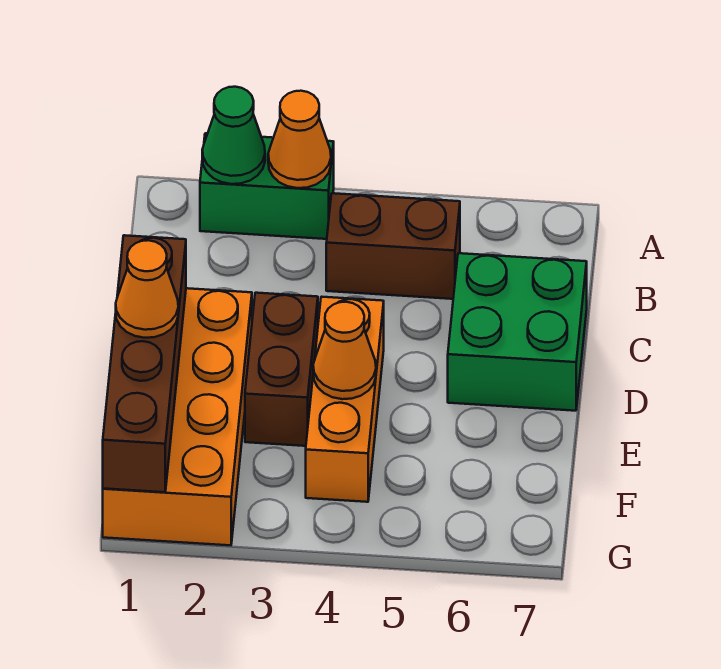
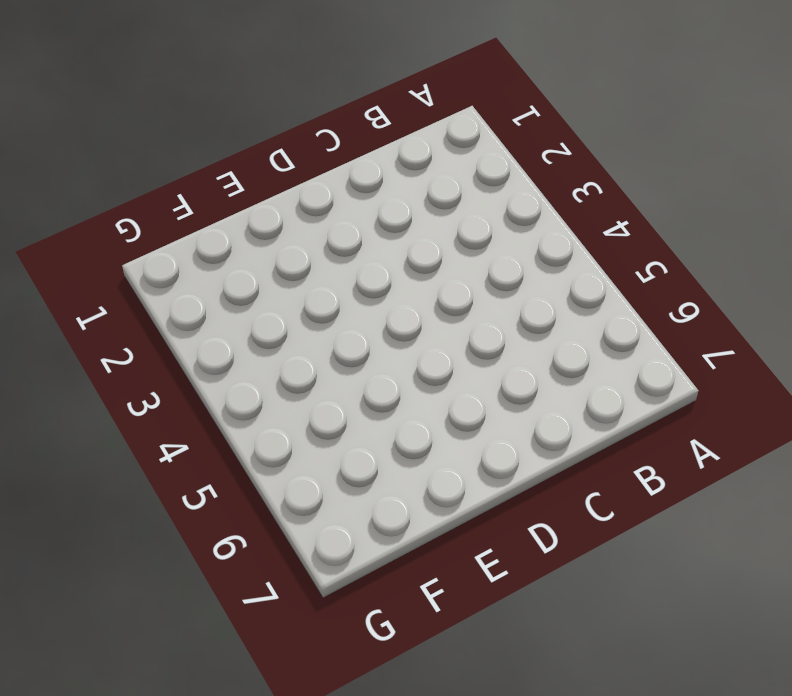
none -> green brick A2:A3 level 1
none -> brown brick B4:B5 level 1

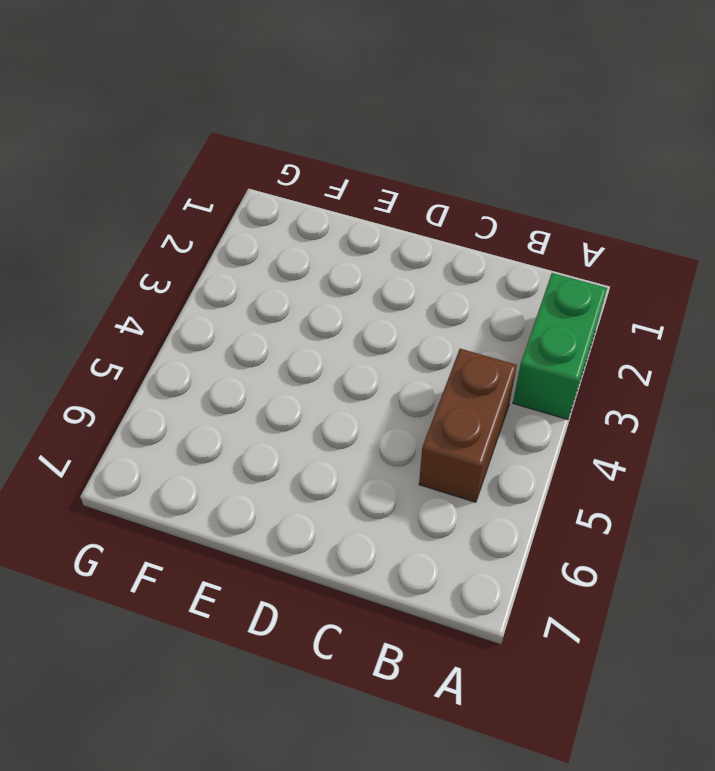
none -> green brick C6:D7 level 1
none -> orange brick D1:G2 level 1

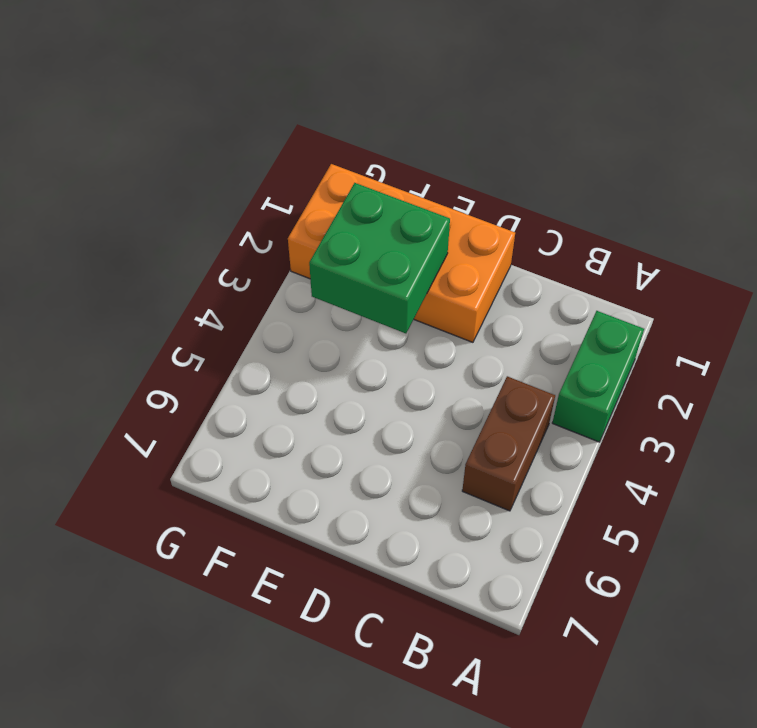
green brick E2:F3 level 2 -> green brick C6:D7 level 1
none -> brown brick D3:E3 level 1
none -> orange brick D4:F4 level 1

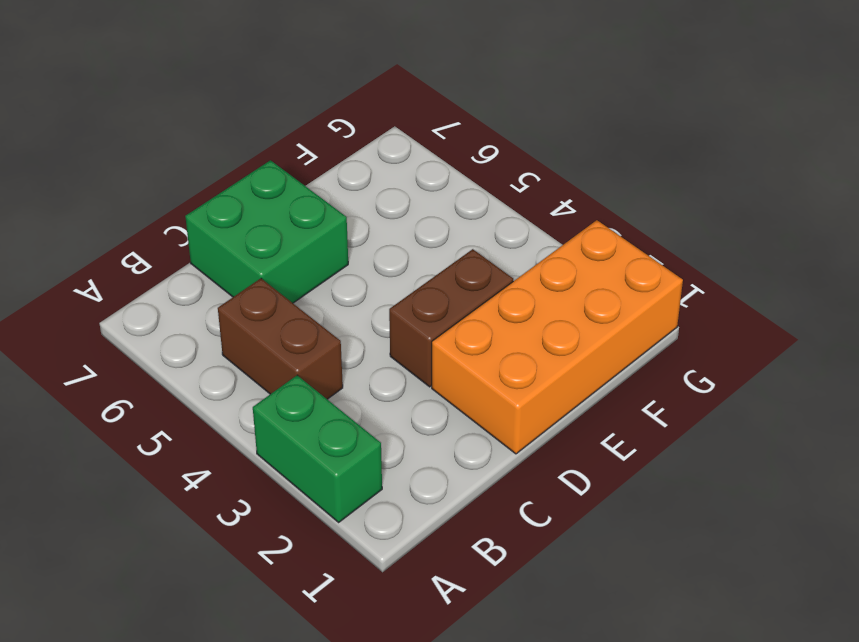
none -> orange brick D4:F4 level 1
none -> green cone A2 level 2

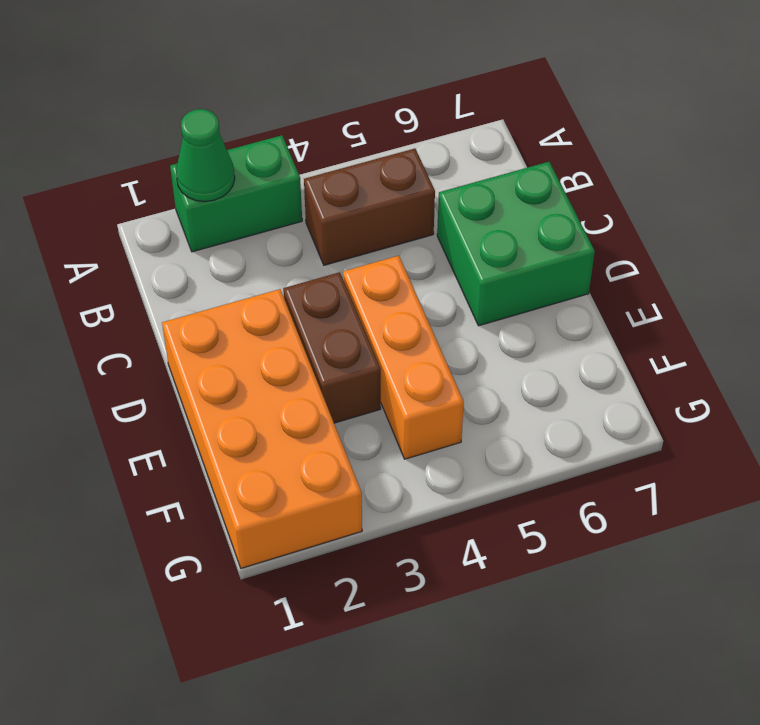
none -> orange cone A3 level 2
none -> brown brick D1:G1 level 2

